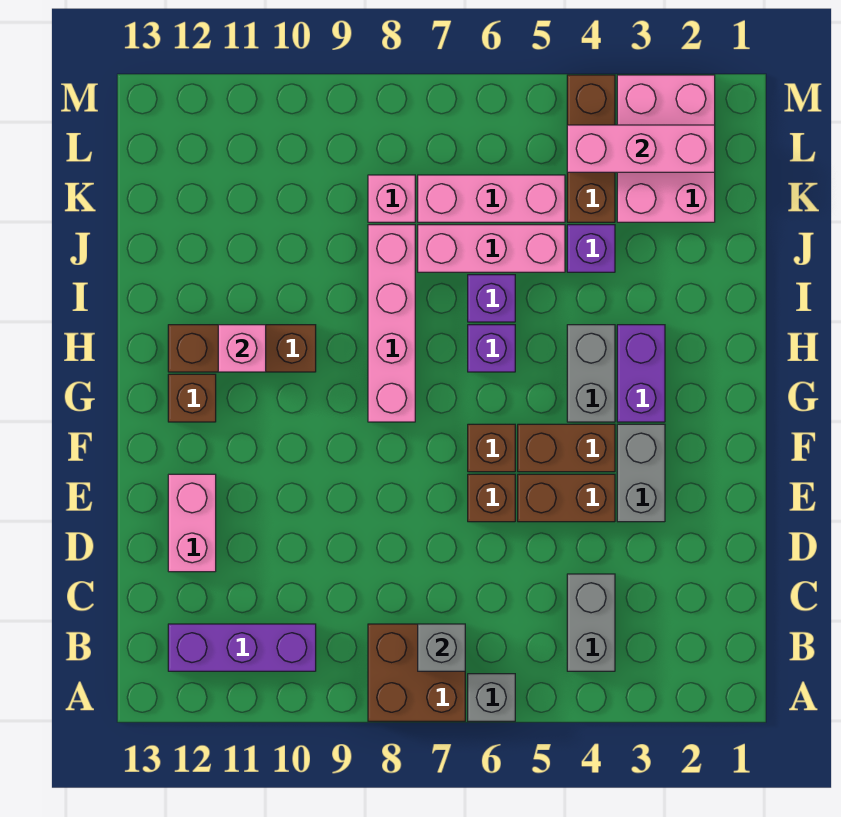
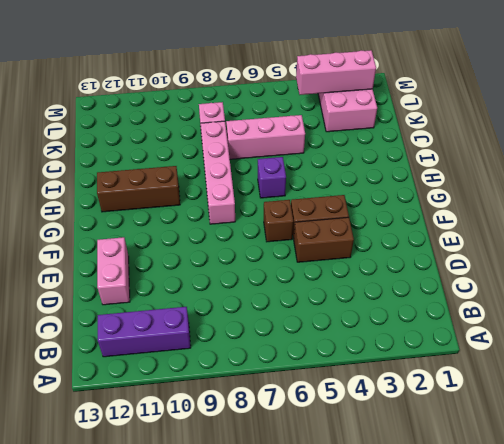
none -> grey brick A6 level 1
none -> brown brick A7:B8 level 1
none -> grey brick B4:C4 level 1

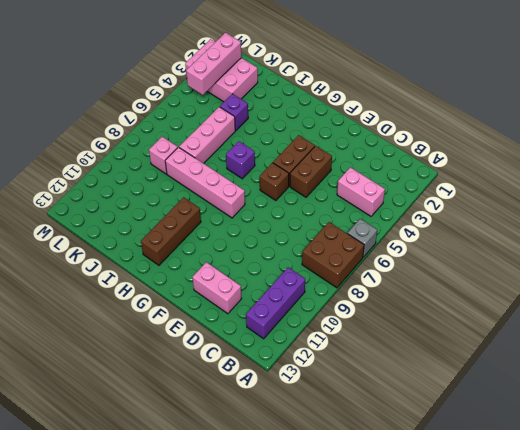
pink brick B4:C4 level 1 -> grey brick B4:C4 level 1
none -> grey brick E3:F3 level 1
none -> brown brick E6 level 1
none -> purple brick G3:H3 level 1

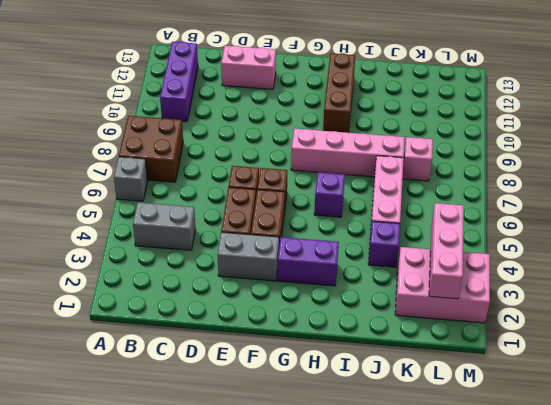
none -> grey brick G4:H4 level 1
none -> brown brick G12 level 1
none -> purple brick I6 level 1

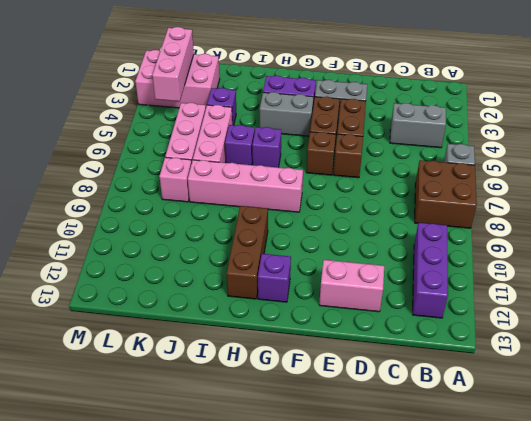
purple brick G12 level 1 -> brown brick G12 level 1
none -> brown brick K4:M4 level 1
none -> grey brick B7 level 2
none -> pink brick H11 level 2

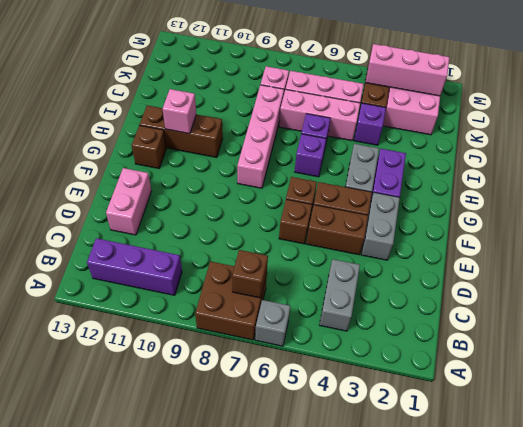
brown brick B7 level 2 -> grey brick B7 level 2

